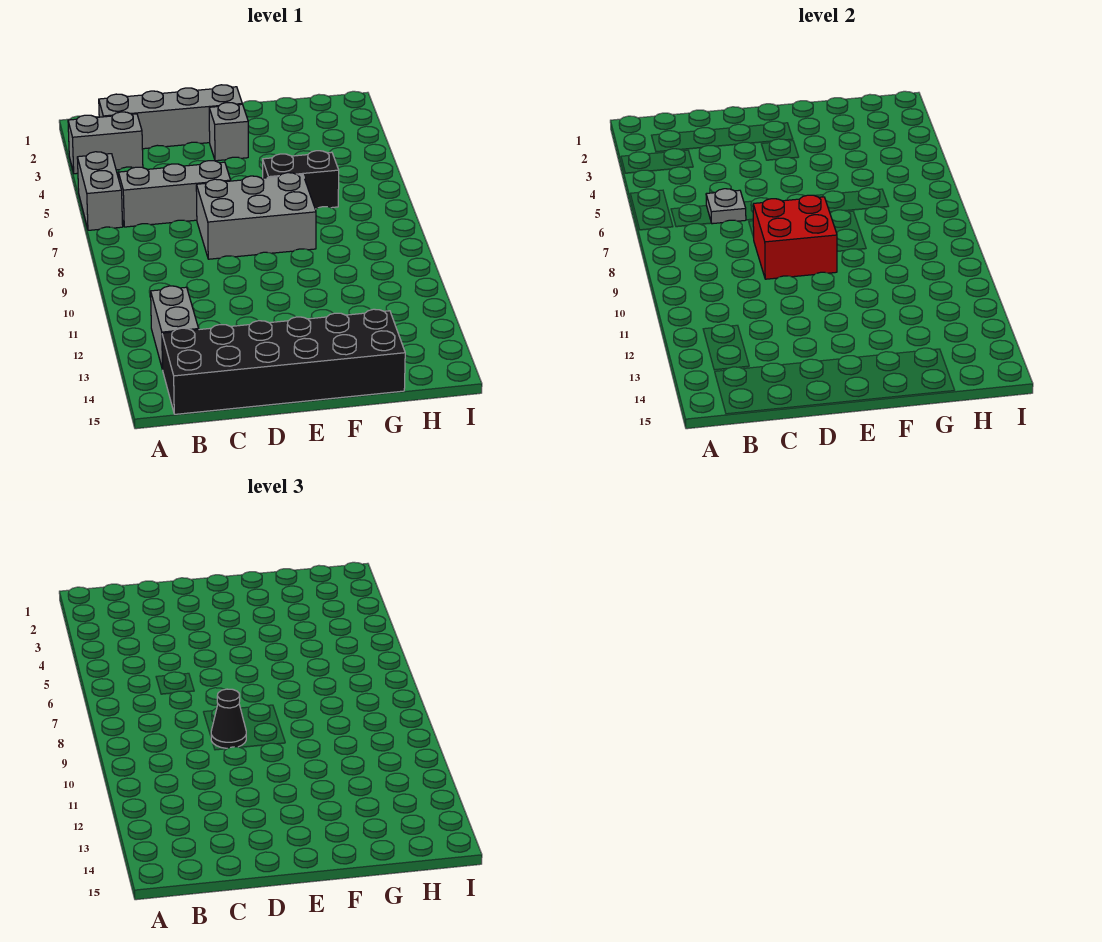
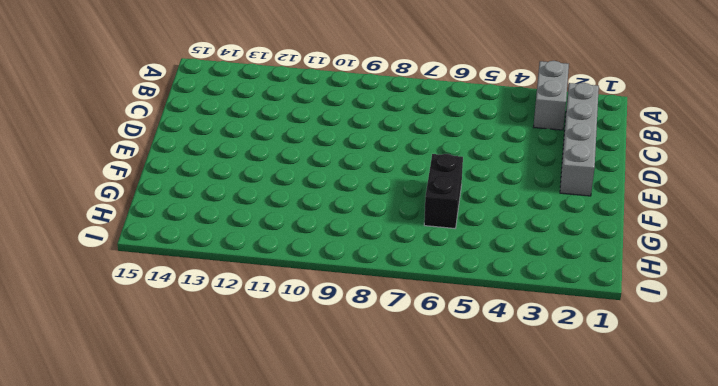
none -> grey brick A5:A6 level 1
none -> grey brick B6:D6 level 1
none -> grey brick B12:B13 level 1

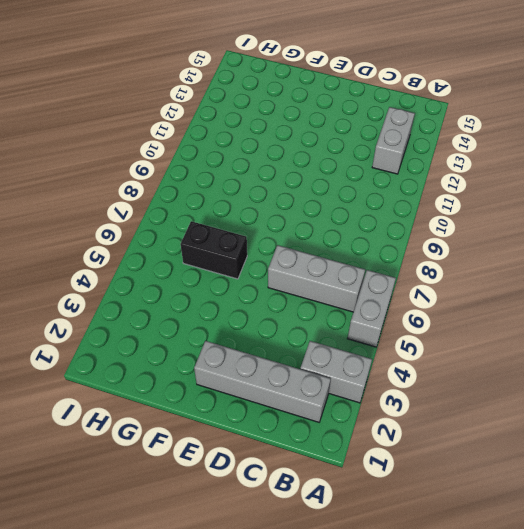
none -> black brick B14:G15 level 1
none -> grey brick D7:F8 level 1
none -> grey brick E3 level 1

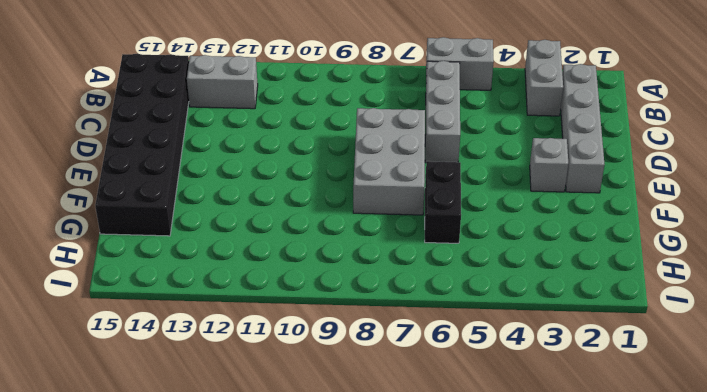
none -> grey plate C6 level 2
none -> red brick D8:E9 level 2
none -> black cone D9 level 3

